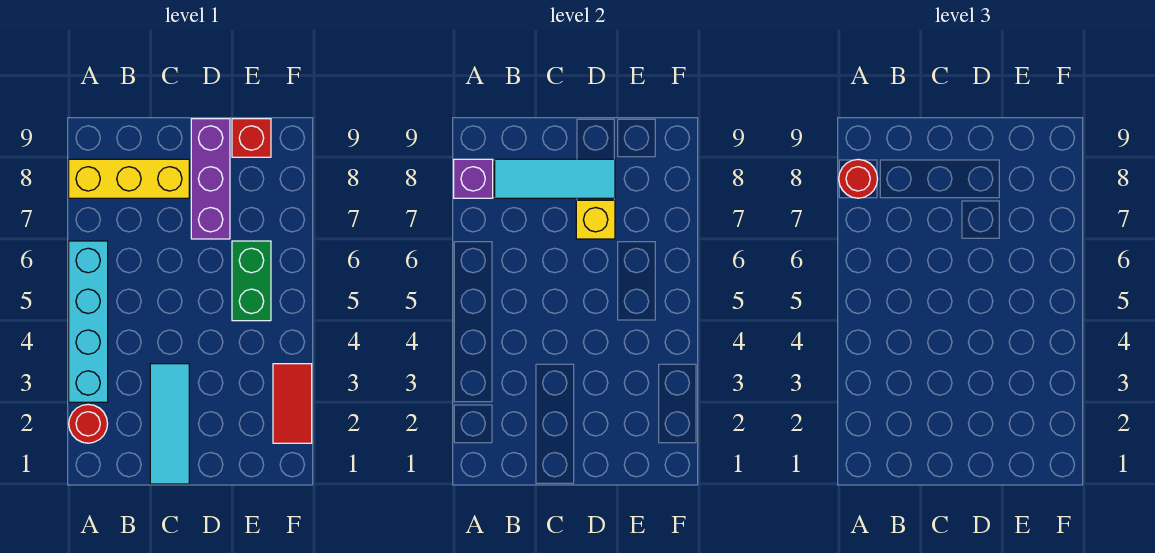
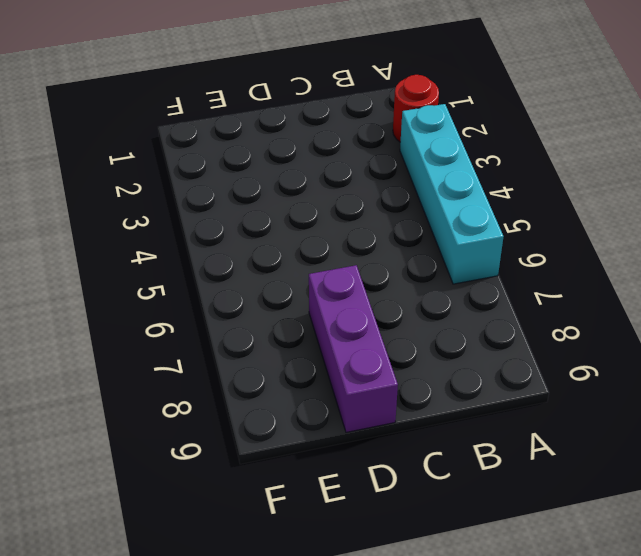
none -> yellow brick A8:C8 level 1
none -> cyan tile C1:C3 level 1
none -> green brick E5:E6 level 1

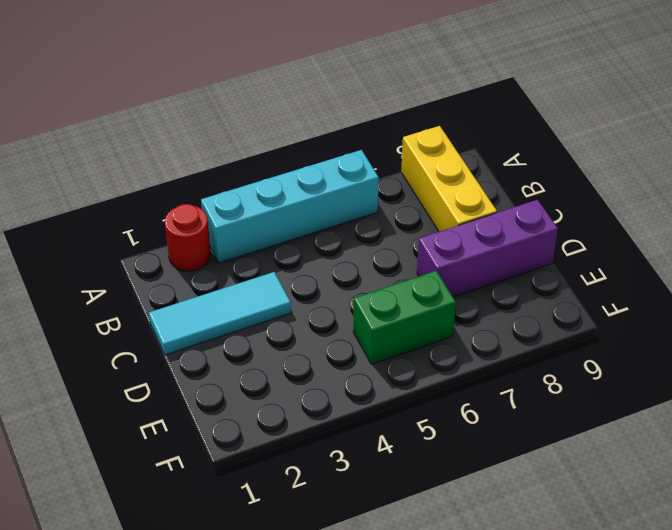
none -> red brick E9 level 1
none -> red tile F2:F3 level 1
none -> purple brick A8 level 2

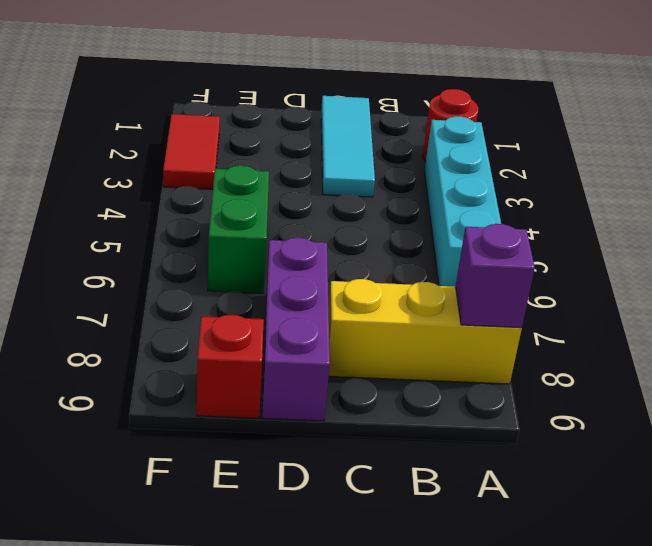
none -> cyan tile B8:D8 level 2
none -> yellow brick D7 level 2
none -> red round brick A8 level 3

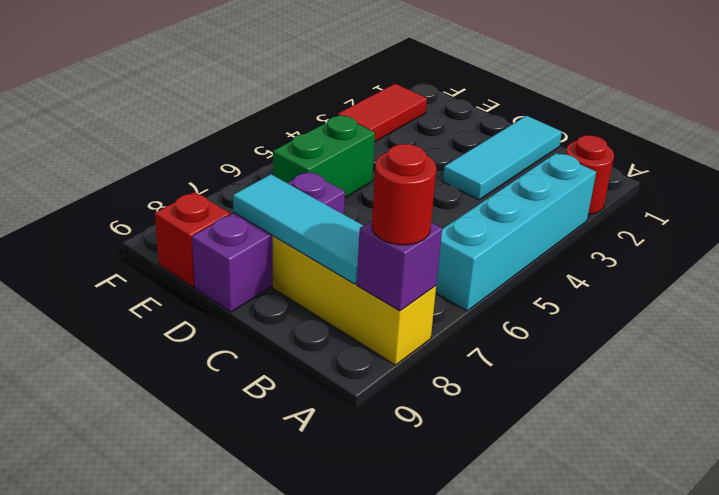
none -> yellow brick D7 level 2

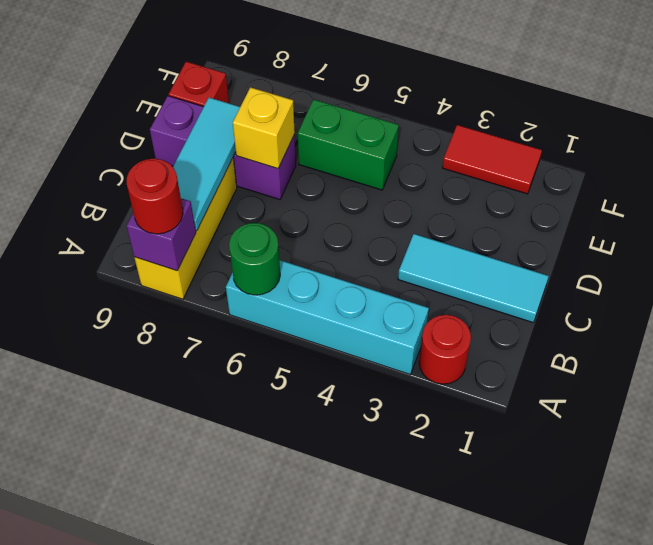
green round brick A6 level 2 -> none

